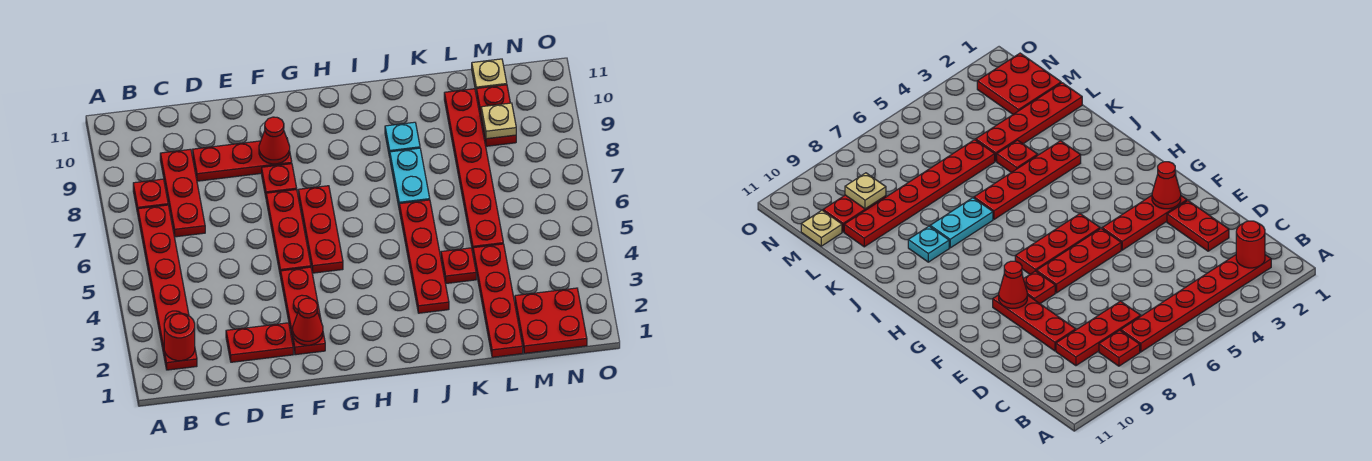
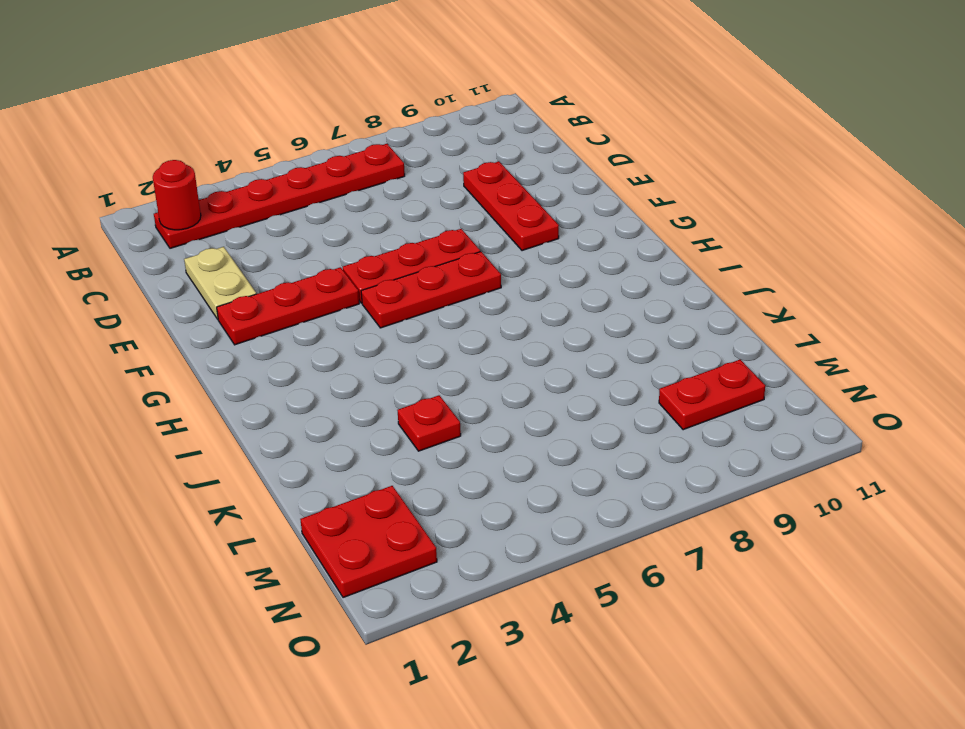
tan plate D2:E2 level 1 -> red plate D2:E2 level 1
none -> red plate B8 level 1
none -> red plate C7:C9 level 1
none -> red plate F8 level 1

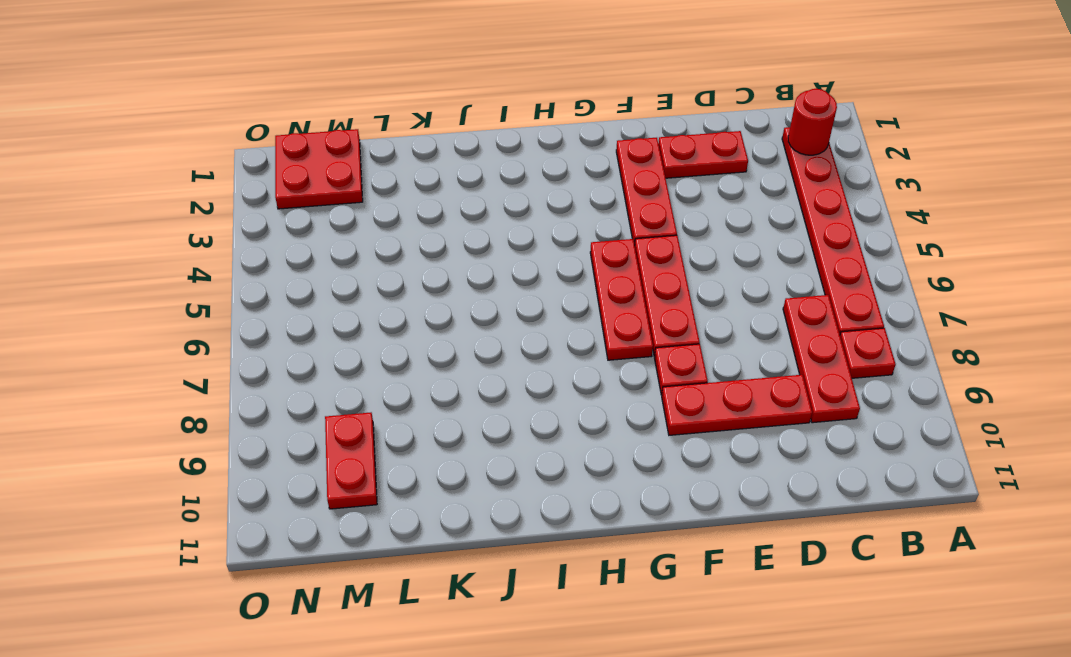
none -> red plate J3:J6 level 1
none -> cyan plate J7:J8 level 1
none -> cyan plate J9 level 1

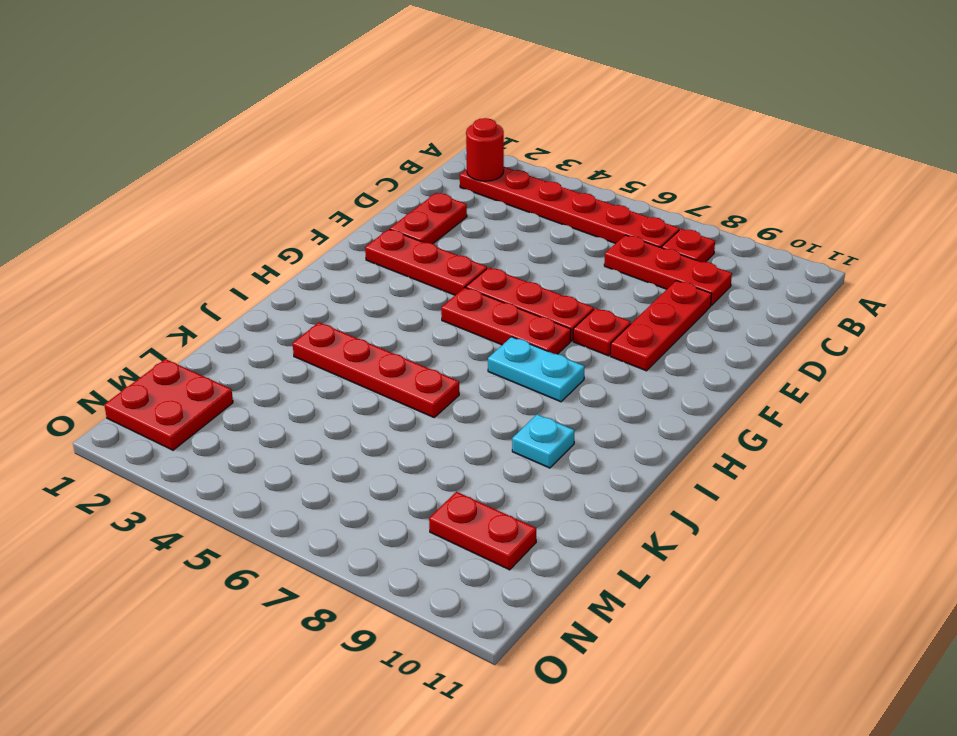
cyan plate H7:H8 level 1 -> cyan plate J7:J8 level 1
none -> red plate K4 level 1
none -> red plate L1:L4 level 1
none -> red plate L5:L10 level 1

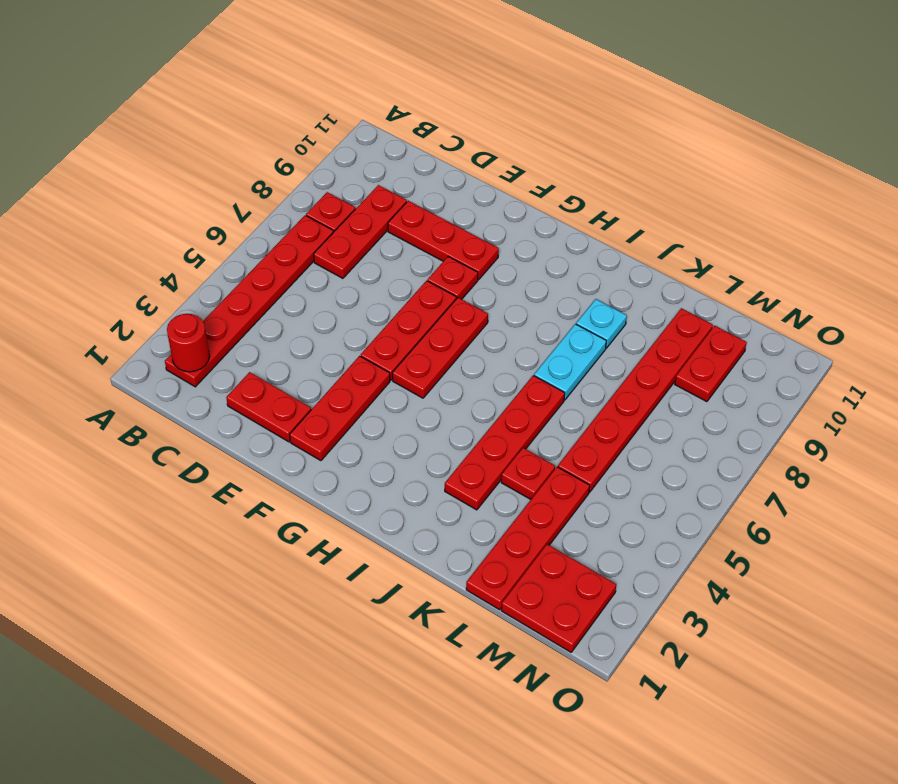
none -> tan plate M11 level 1
none -> red cone F2 level 2
none -> red cone F9 level 2

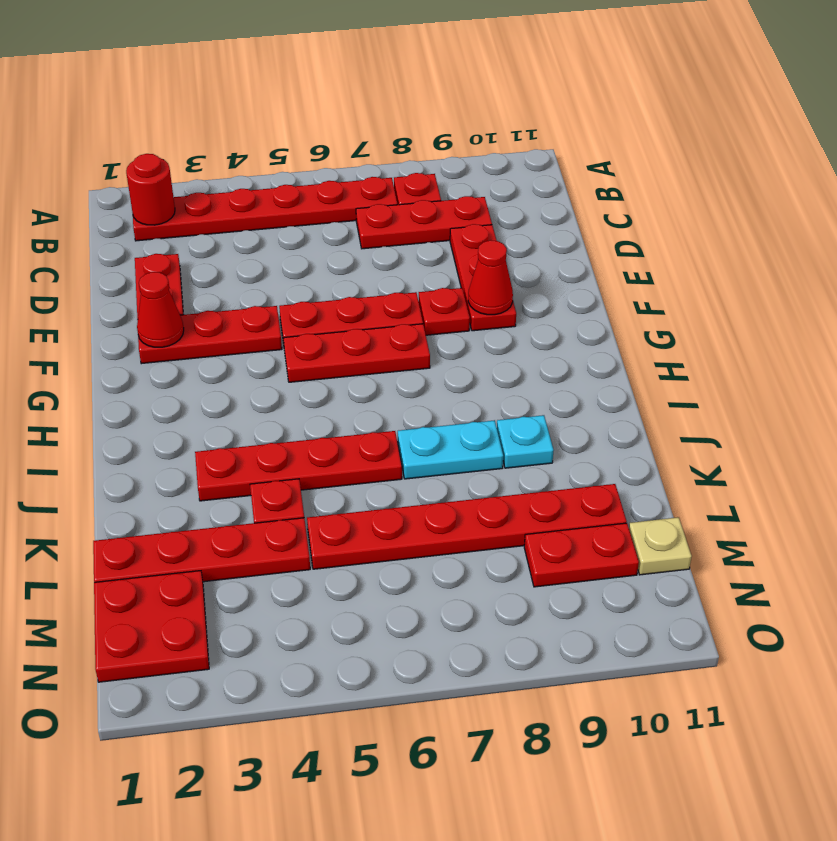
none -> tan plate M9 level 2

